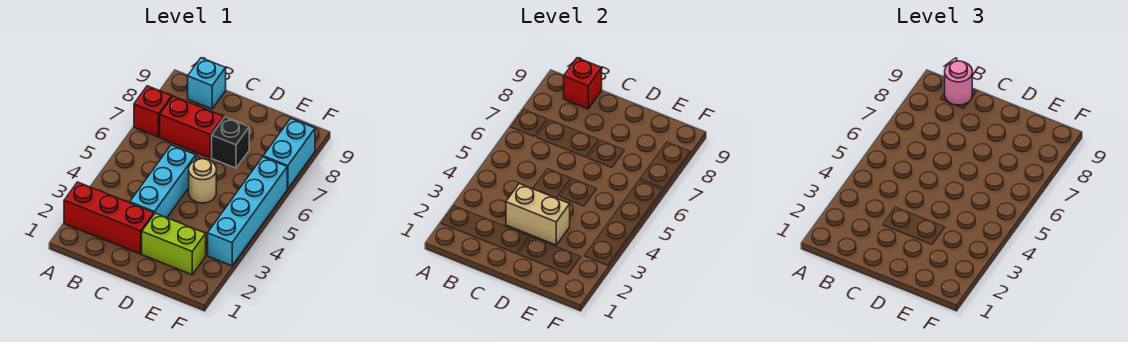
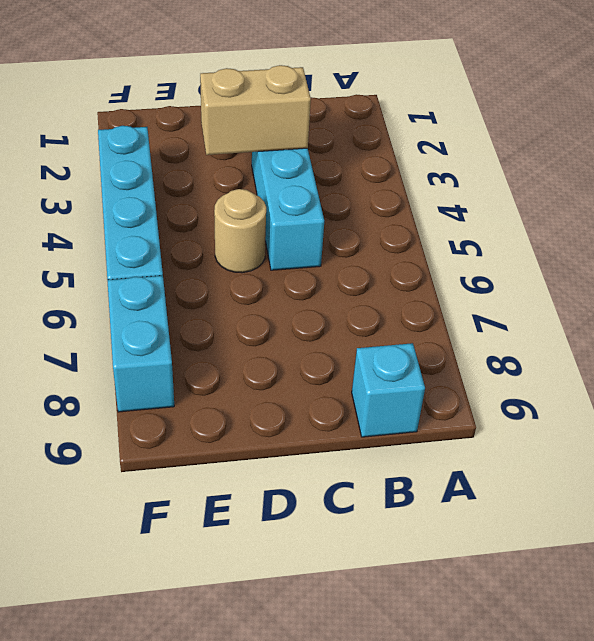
none -> red brick A2:C2 level 1
none -> red brick A7 level 1
none -> red brick B7:C7 level 1

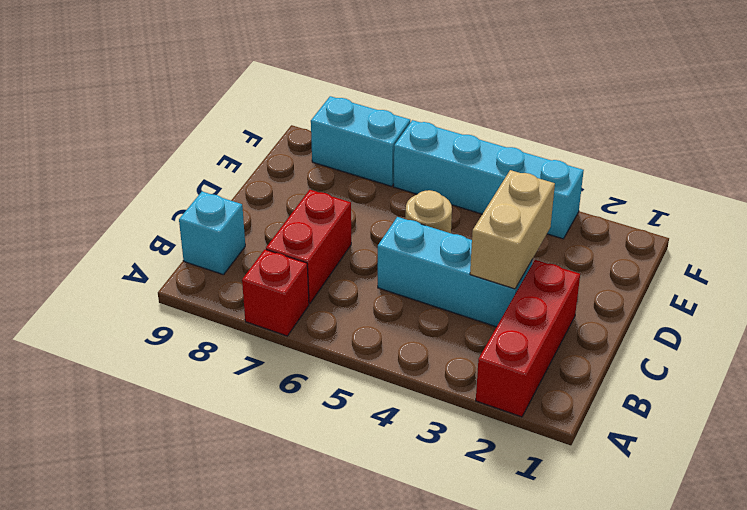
none -> lime brick D2:E2 level 1
none -> black brick D7 level 1
none -> red brick B9 level 2

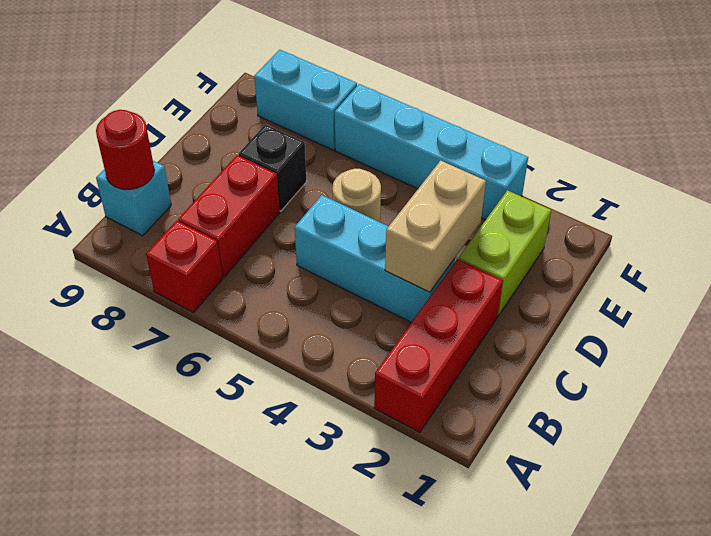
red round brick B9 level 2 -> red brick B9 level 2
none -> pink round brick B9 level 3

